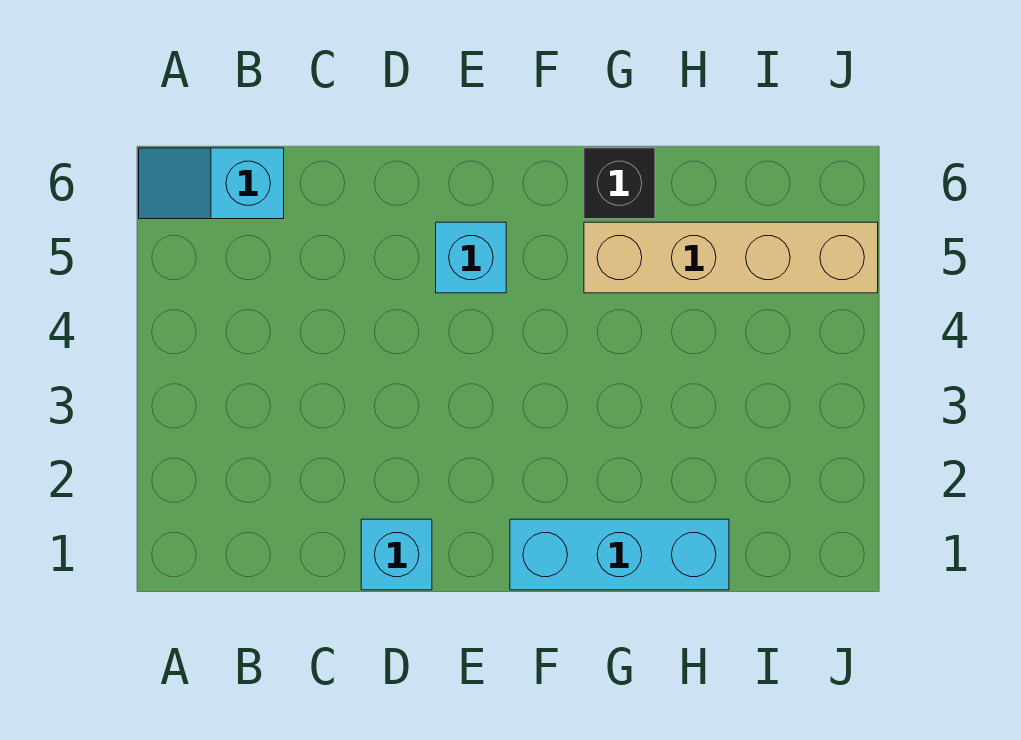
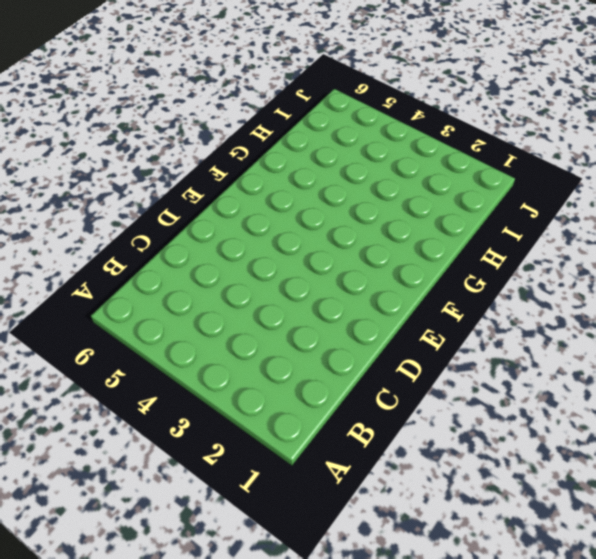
none -> cyan slope A6:B6 level 1 top B
none -> cyan brick D1 level 1

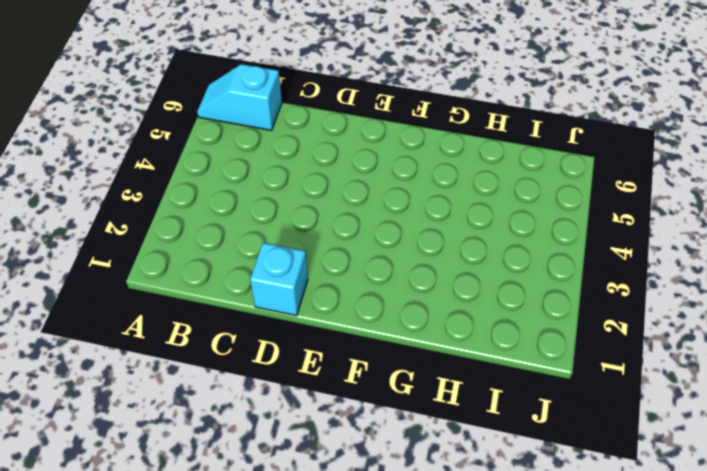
none -> cyan brick E5 level 1
none -> cyan brick F1:H1 level 1

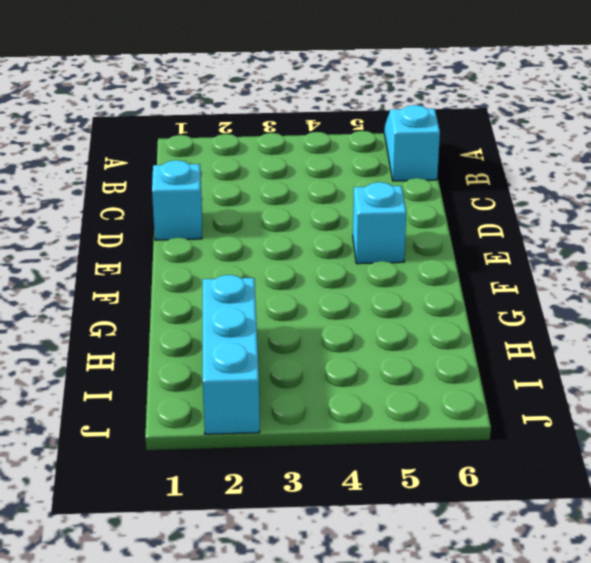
cyan brick H2:J2 level 1 -> cyan brick F1:H1 level 1
none -> tan brick G5:J5 level 1
none -> black brick G6 level 1

